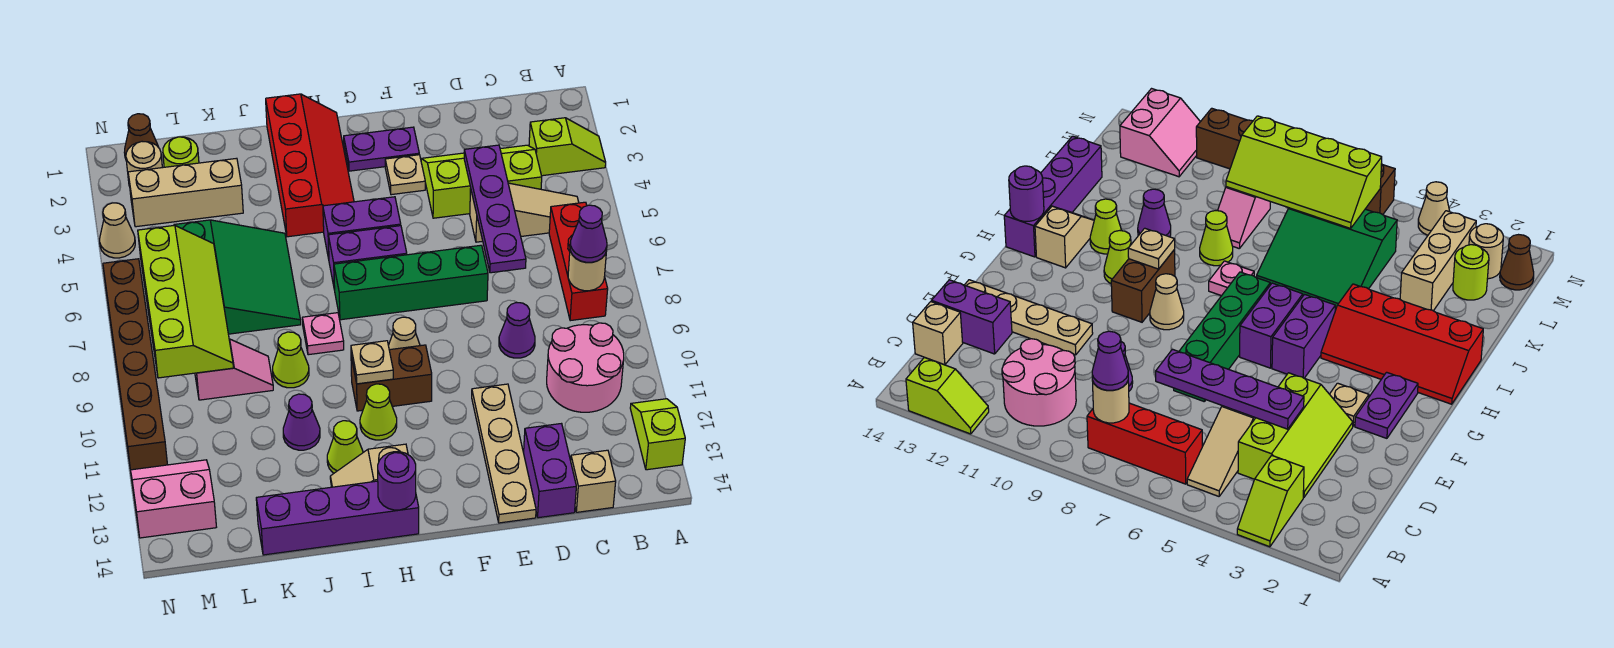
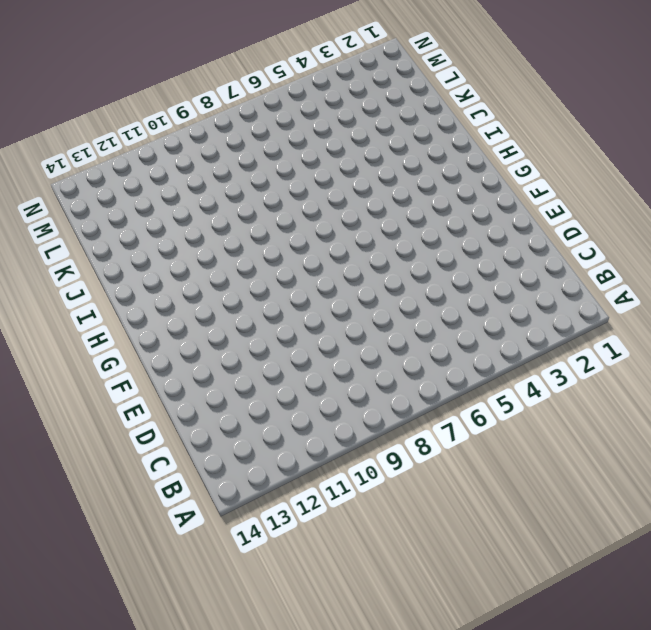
none -> lime slope A3:B3 level 1 top B
none -> lime slope A12:A13 level 1 top 13
none -> tan slope B5:D5 level 1 top D
none -> red brick B6:B8 level 1

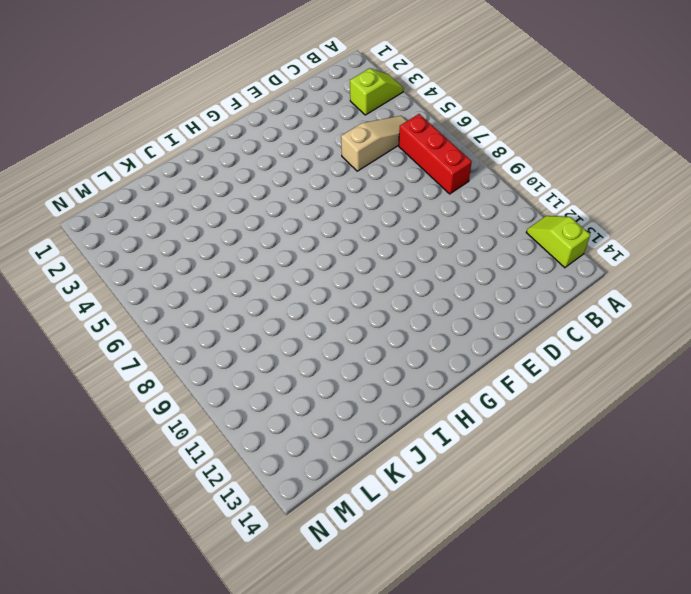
none -> pink round brick B10:C11 level 1
none -> lime slope C3:E4 level 1 top 4
none -> tan brick C14 level 1
none -> purple cone D9 level 1

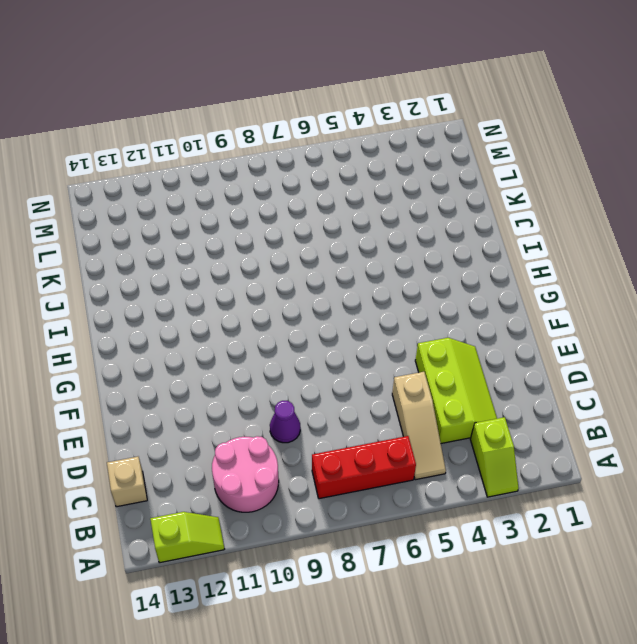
none -> purple brick D13:D14 level 1
none -> green brick E7:H7 level 1
none -> tan plate E11:E14 level 1
none -> purple plate F2:G2 level 1

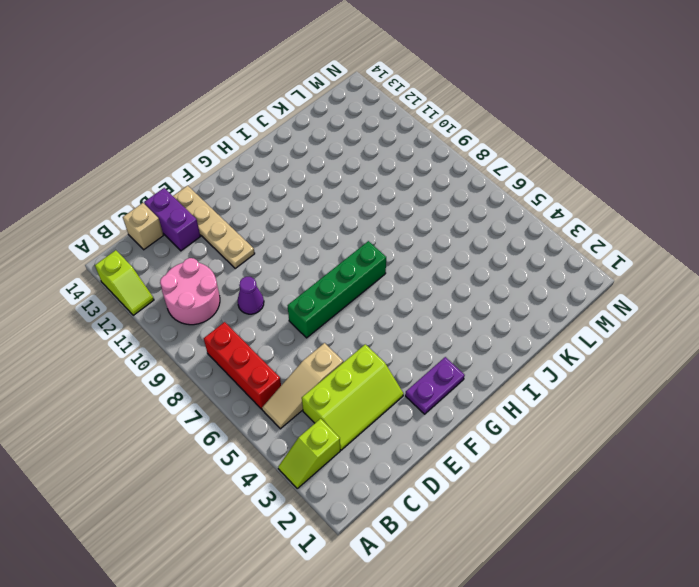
none -> tan plate F3 level 1
none -> purple brick G5:H5 level 1
none -> purple brick G6:H6 level 1
none -> tan cone G9 level 1

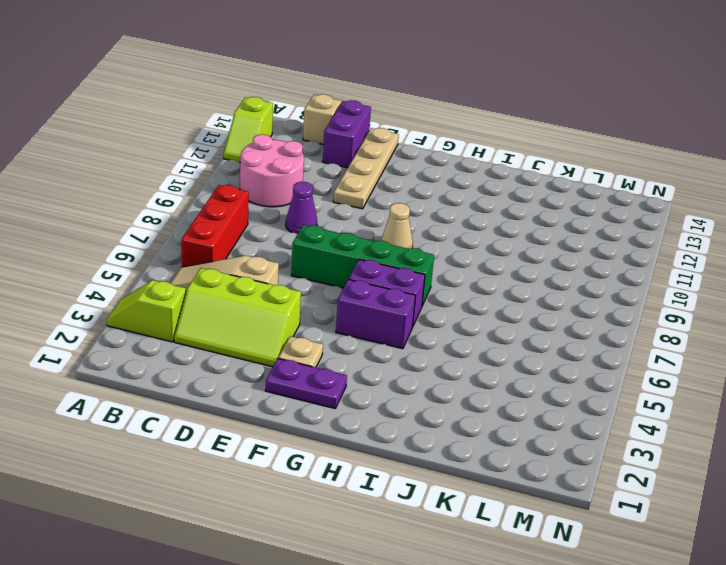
none -> brown brick G10:H10 level 1
none -> red slope H1:I4 level 1 top I
none -> lime cone H11 level 1
none -> tan slope H13:I13 level 1 top H

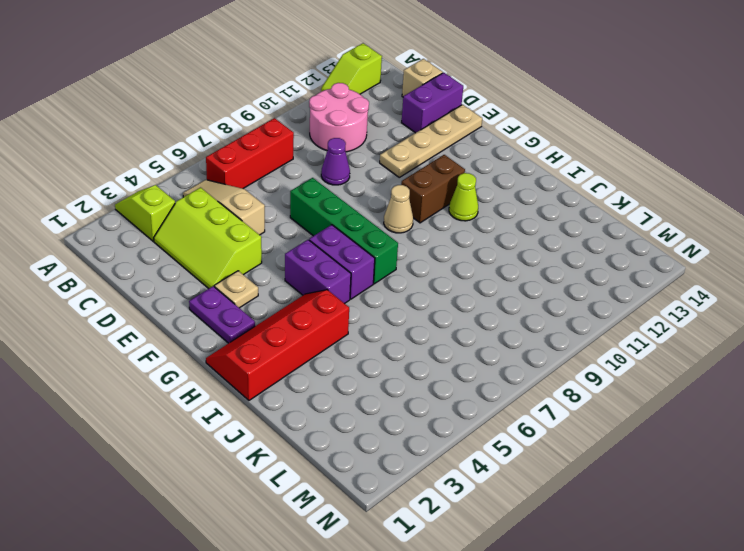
brown brick G10:G11 level 1 -> brown brick G10:H10 level 1
none -> tan slope H13:I13 level 1 top H
none -> purple brick H14:K14 level 1
none -> pink plate I8 level 1
none -> lime cone I12 level 1

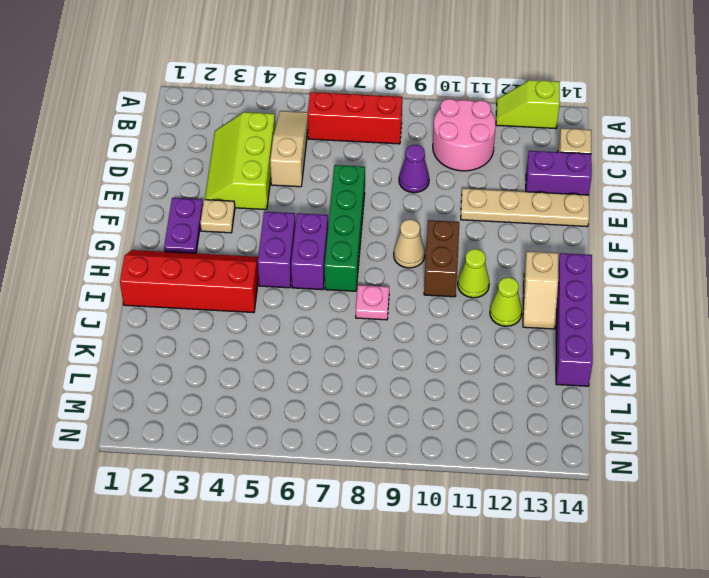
none -> lime slope A3:B3 level 1 top B
none -> green slope J5:L7 level 1 top L
none -> lime cone J9 level 1
none -> purple cone J11 level 1

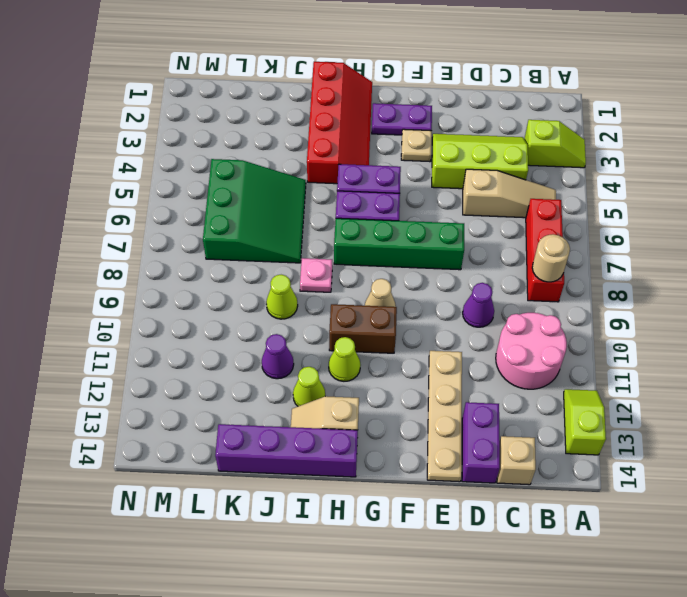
none -> tan brick K3:M3 level 1
none -> pink slope K9:L9 level 1 top L
none -> lime round brick L2 level 1
none -> brown cone M1 level 1

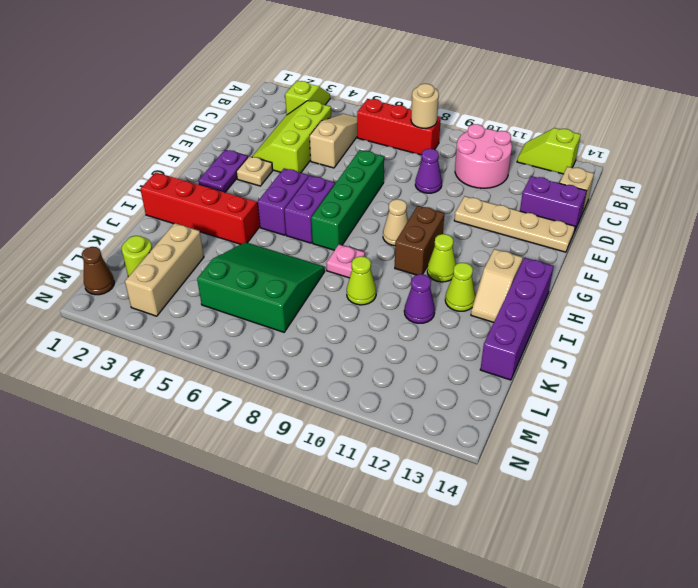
none -> pink slope K9:L9 level 1 top L
none -> tan round brick M2 level 1
none -> pink slope M12:N13 level 1 top 13
none -> tan cone N4 level 1

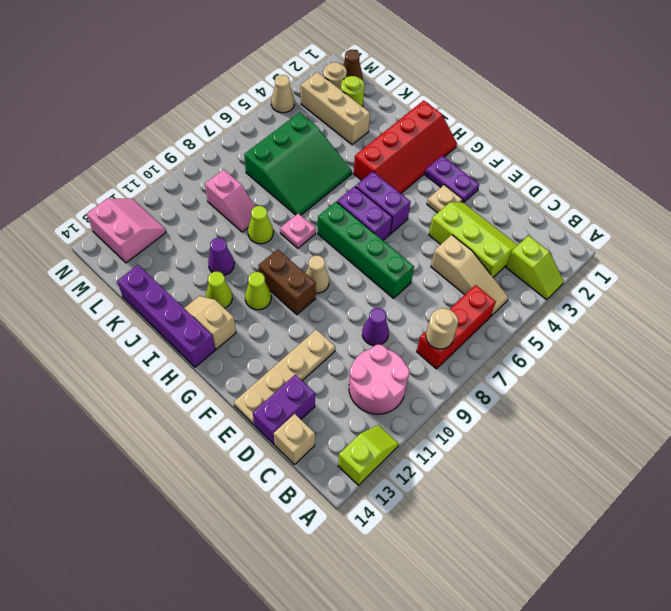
none -> brown brick N6:N11 level 1
none -> purple plate D4:D7 level 2
none -> tan plate H10 level 2
none -> purple round brick H14 level 2

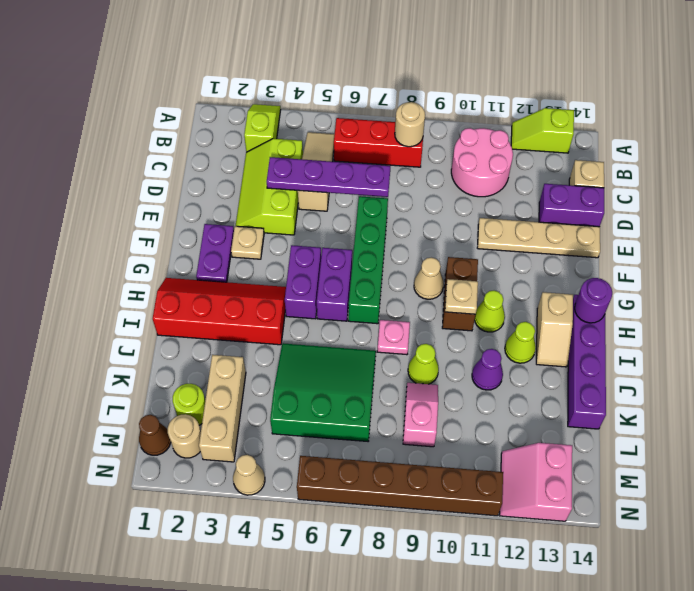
none -> purple cone D9 level 1
none -> lime slope L6:M9 level 2 top M
none -> purple cone B8 level 3

